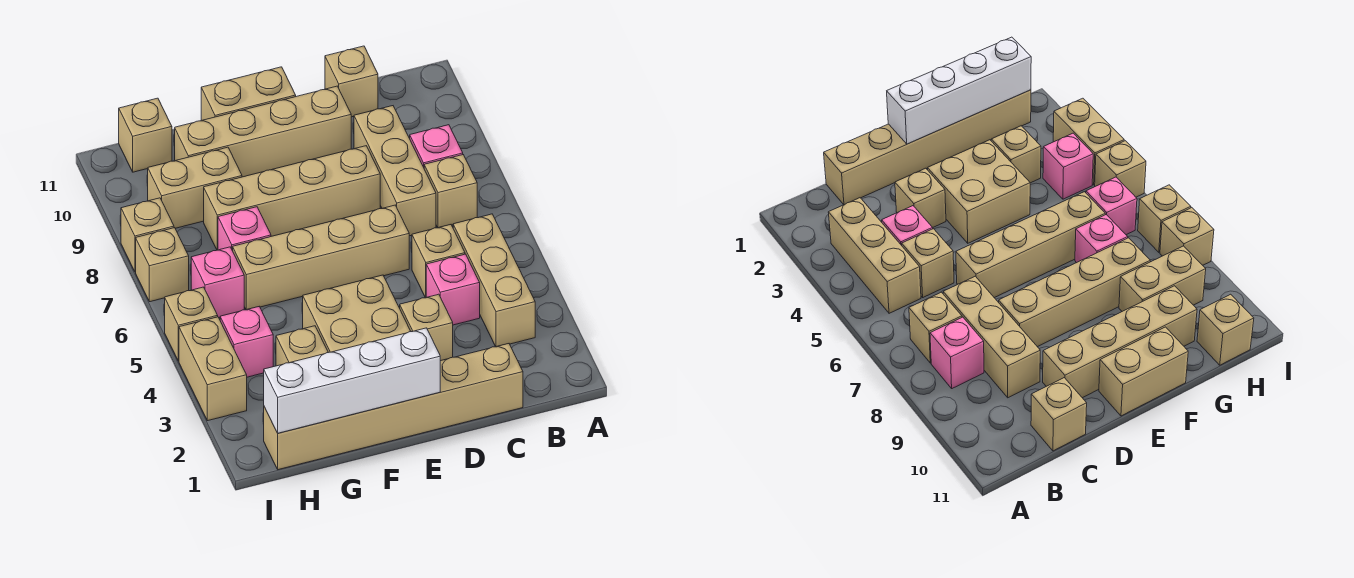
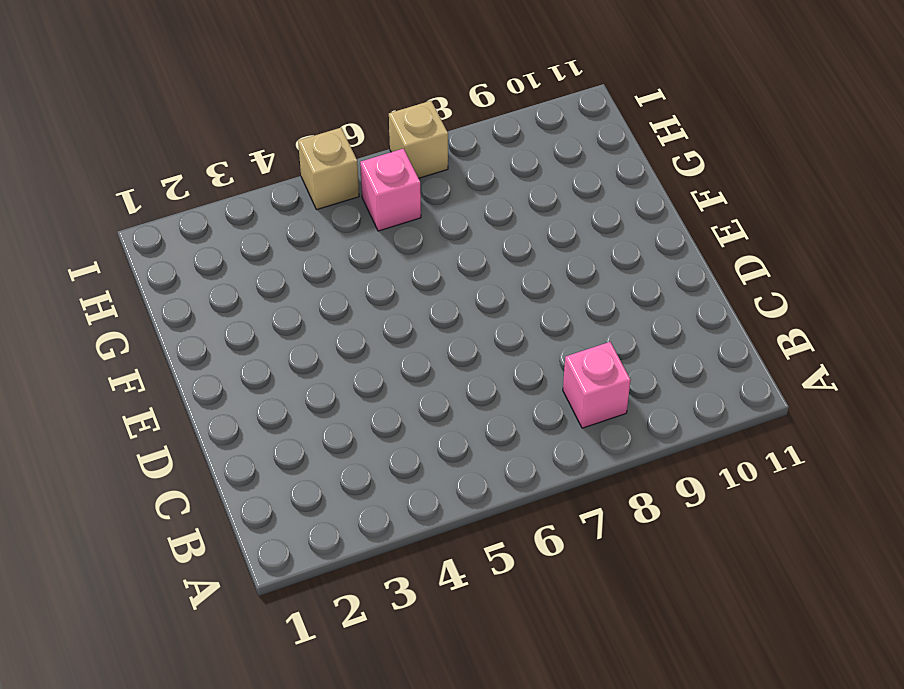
none -> tan brick B3:B5 level 1
none -> tan brick B7 level 1
none -> tan brick C1:H1 level 1

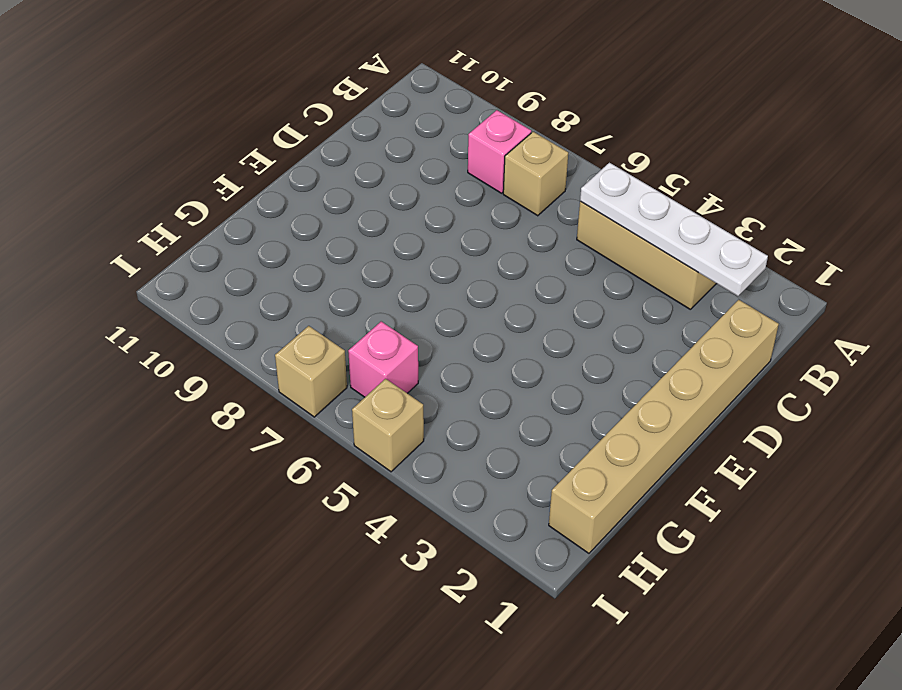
white plate B2:B5 level 2 -> none
none -> pink brick C4 level 1
none -> tan brick C5 level 1
none -> tan brick C7:C9 level 1

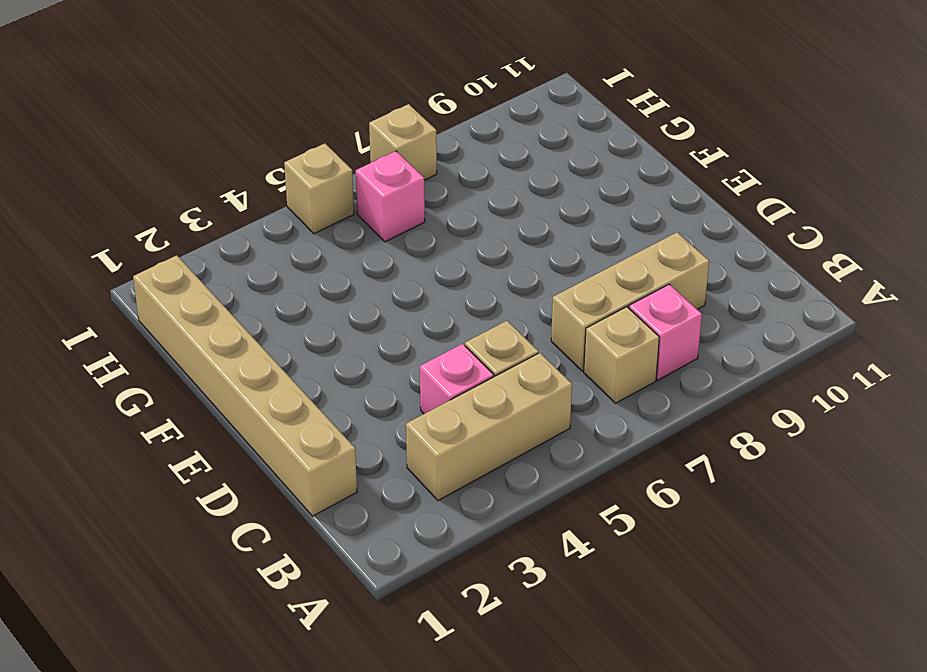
none -> tan brick C11 level 1
none -> tan brick D3 level 1
none -> tan brick D6:G6 level 1

